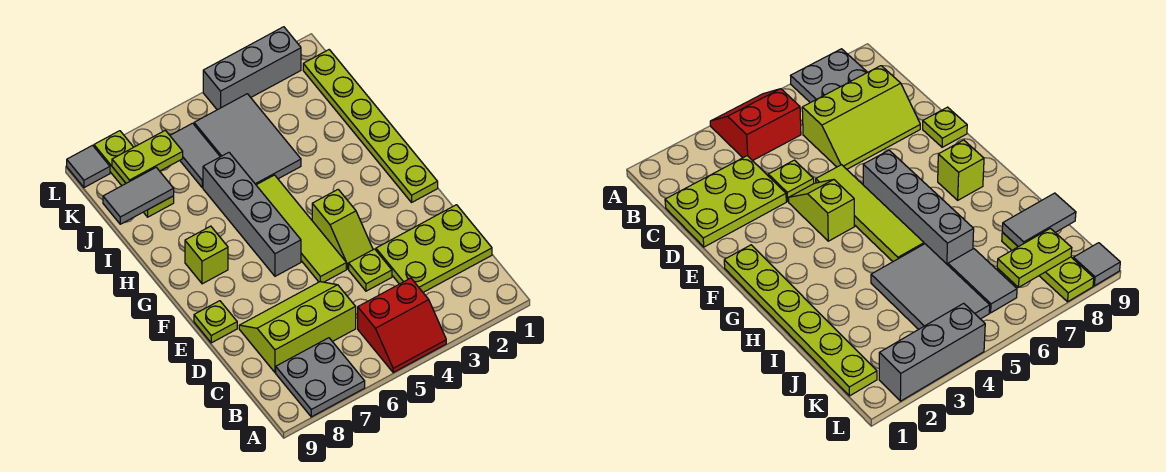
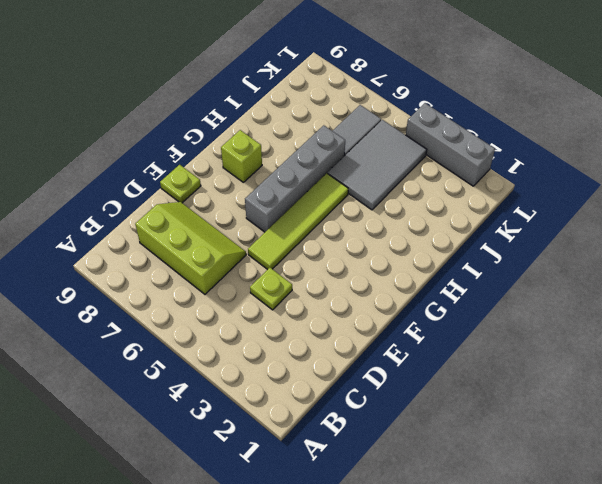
none -> red slope A4:B5 level 1 top B
none -> grey plate A7:B8 level 1
none -> lime plate C1:D3 level 1

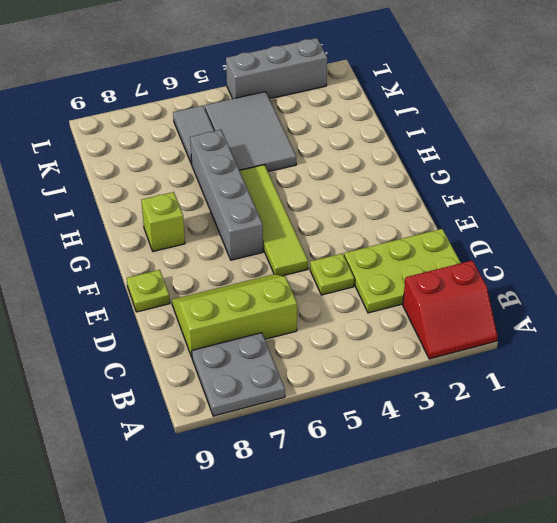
red slope A1:B2 level 1 top B -> red slope A4:B5 level 1 top B
none -> lime slope E4:F4 level 1 top F
none -> lime plate F1:K1 level 1
none -> lime plate J8:L8 level 1

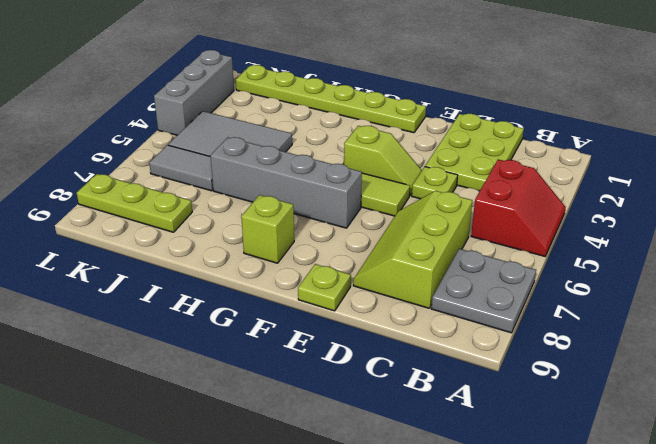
none -> grey tile L9 level 1
none -> grey tile J8:J9 level 2
none -> lime plate K7:K8 level 2

